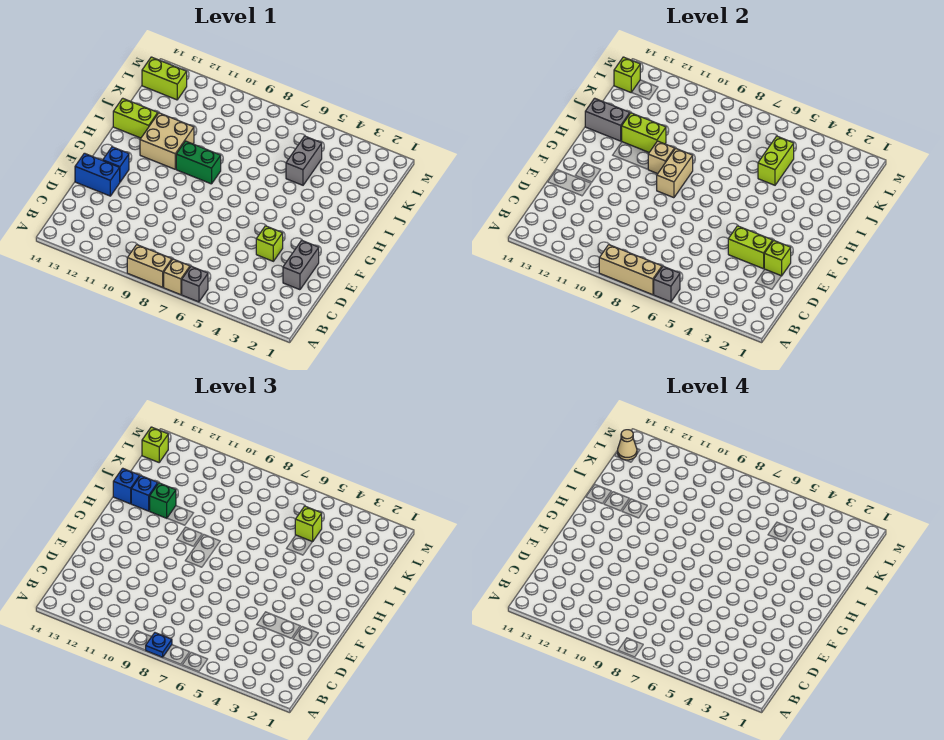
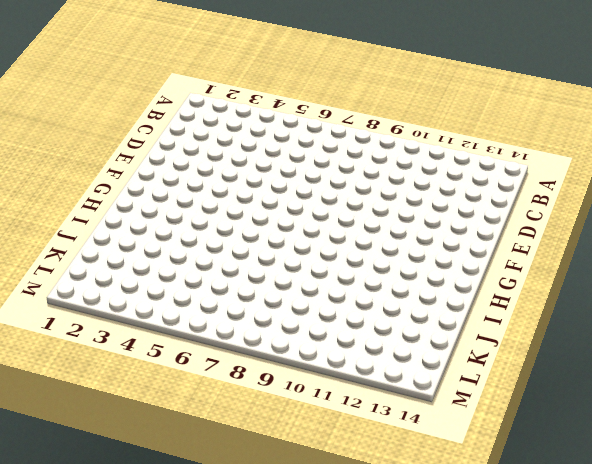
none -> grey brick A6 level 1
none -> tan brick A7 level 1
none -> tan brick A8:A9 level 1

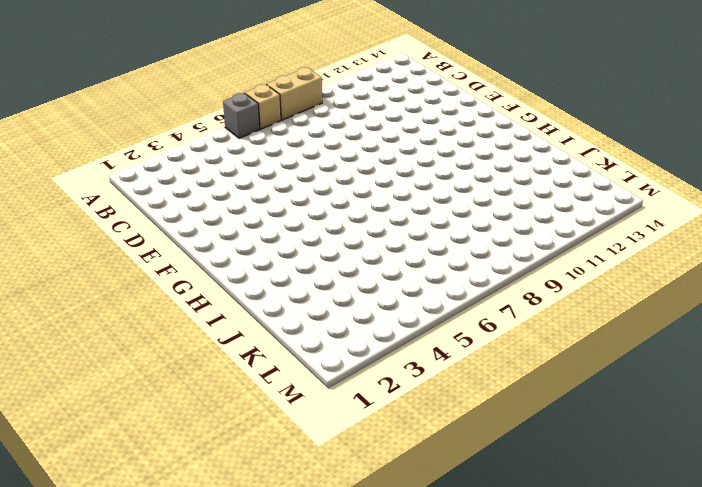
none -> grey brick D2:E2 level 1
none -> lime brick E4 level 1
none -> blue brick E13:E14 level 1

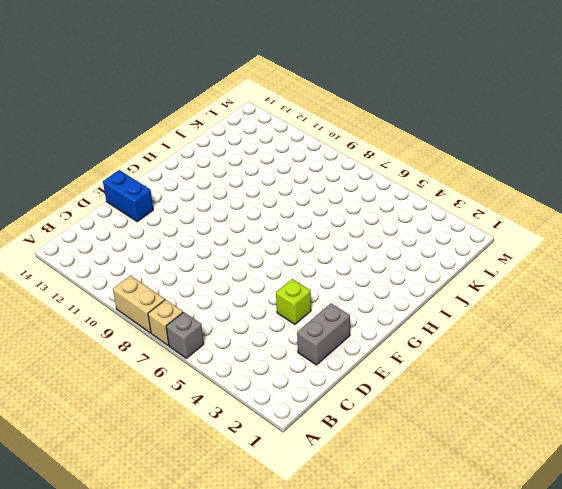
none -> blue brick F13 level 1
none -> green brick H9:H10 level 1
none -> tan brick H11:I12 level 1

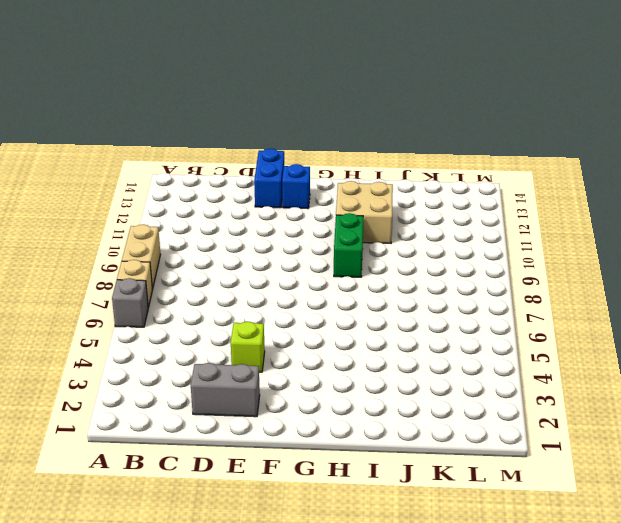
none -> lime brick I13:I14 level 1
none -> grey brick J5:K5 level 1
none -> lime brick L13:L14 level 1

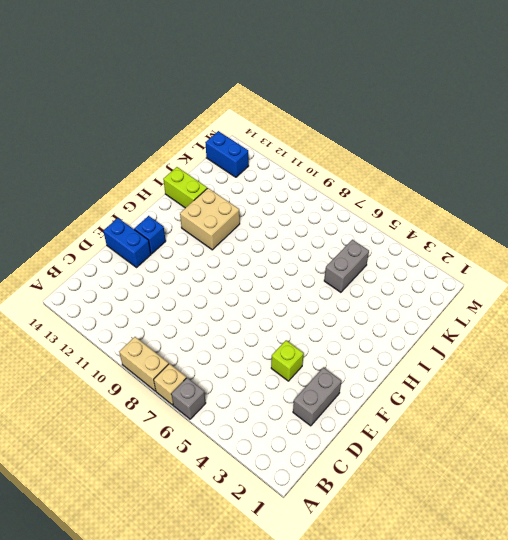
blue brick L13:L14 level 1 -> lime brick L13:L14 level 1
none -> green brick H9:H10 level 1
none -> grey brick A6 level 2
none -> tan brick A7:A9 level 2

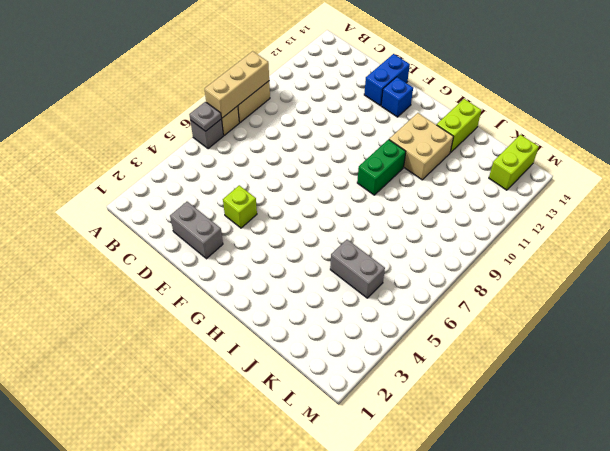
grey plate A6 level 2 -> grey brick A6 level 2
none -> lime brick E2 level 2
none -> lime brick E3:E4 level 2
none -> tan brick G9:H9 level 2

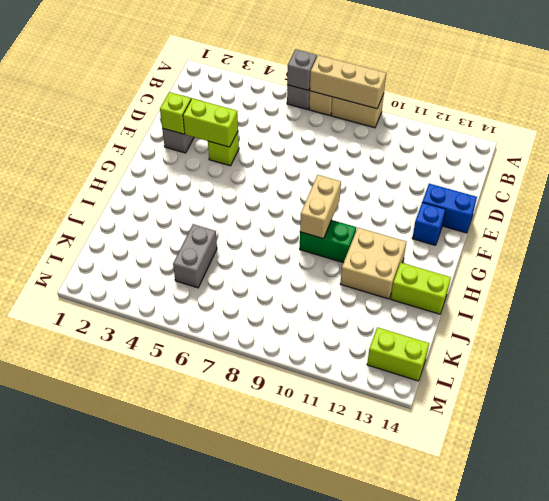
none -> tan brick H10 level 2
none -> lime brick I11:I12 level 2
none -> grey brick I13:I14 level 2

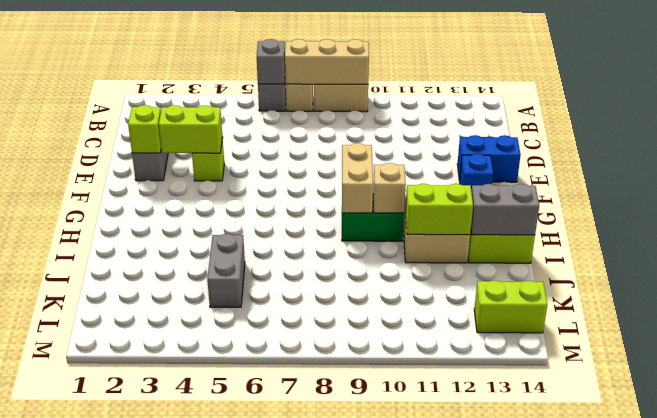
none -> lime brick J5:K5 level 2
none -> lime brick L14 level 2
none -> blue plate A8 level 3

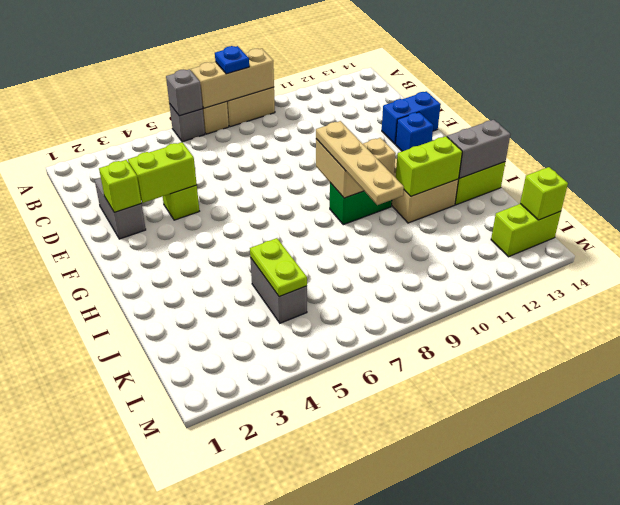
tan plate G9:J9 level 3 -> none
lime plate J5:K5 level 2 -> lime brick J5:K5 level 2
none -> green brick I12 level 3
none -> blue brick I13 level 3
none -> blue brick I14 level 3

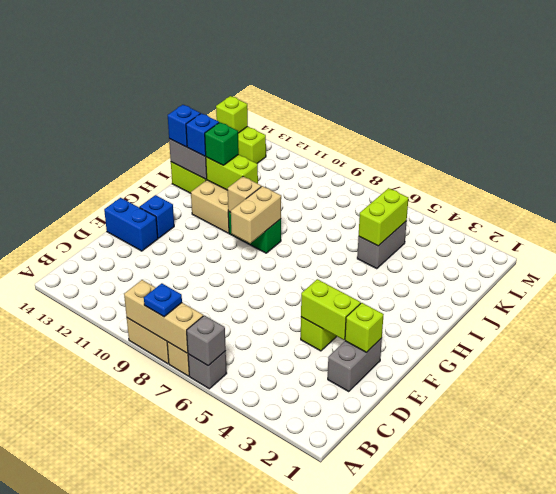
none -> lime brick K5 level 3
none -> lime brick L14 level 3
none -> tan cone L14 level 4

